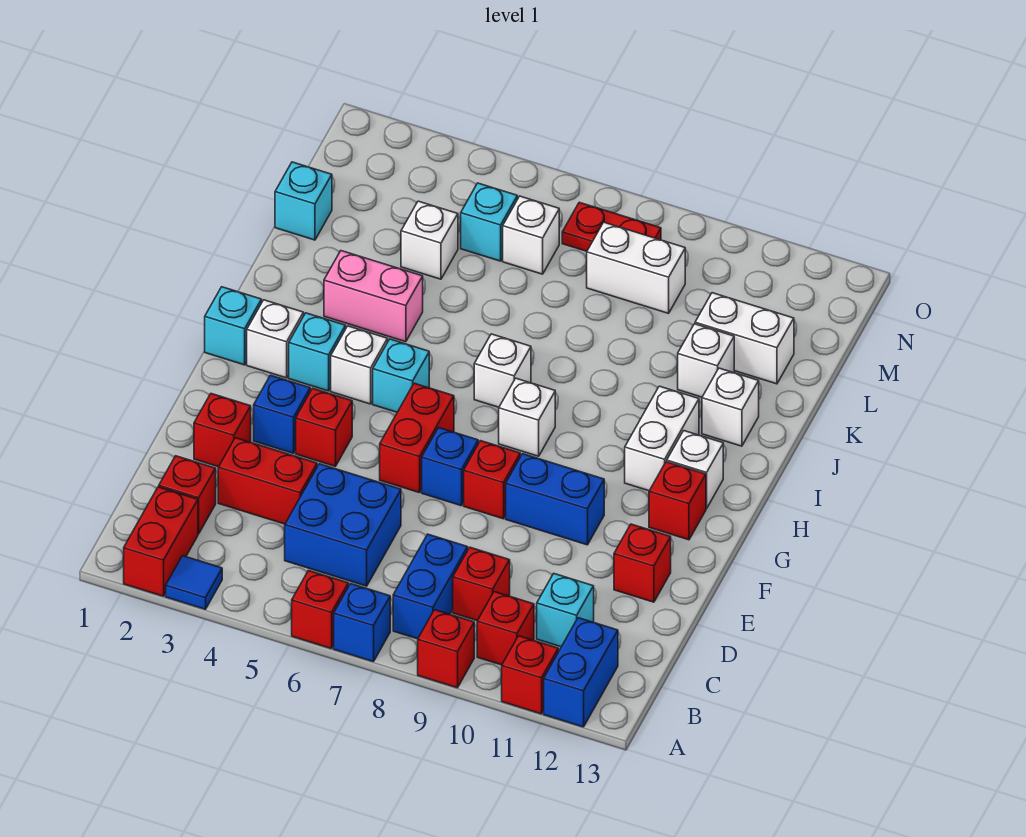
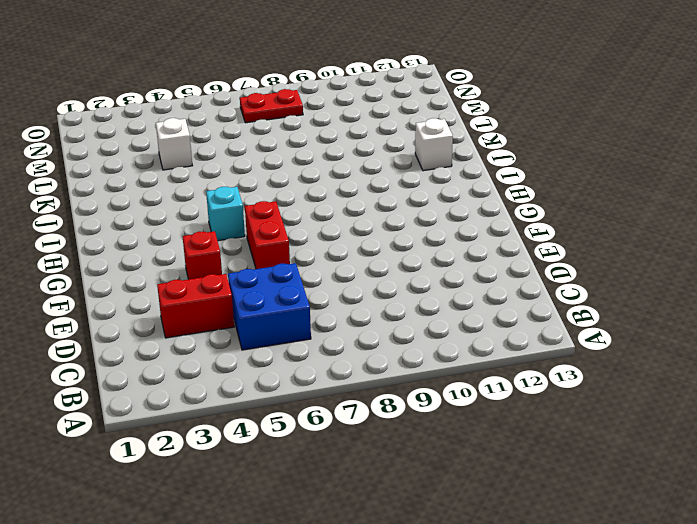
none -> red brick A2:B2 level 1
none -> blue tile A3 level 1
none -> red brick A6 level 1
none -> blue brick A7 level 1

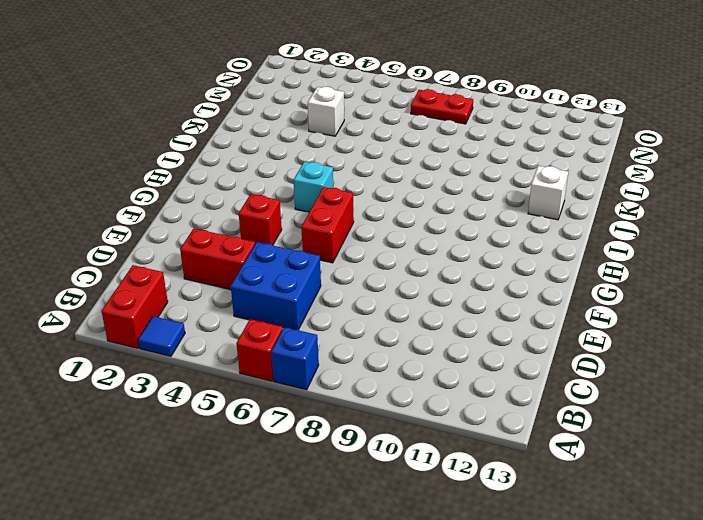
none -> red brick A9 level 1
none -> red brick A11 level 1
none -> blue brick A12:B12 level 1
none -> blue brick B8:C8 level 1

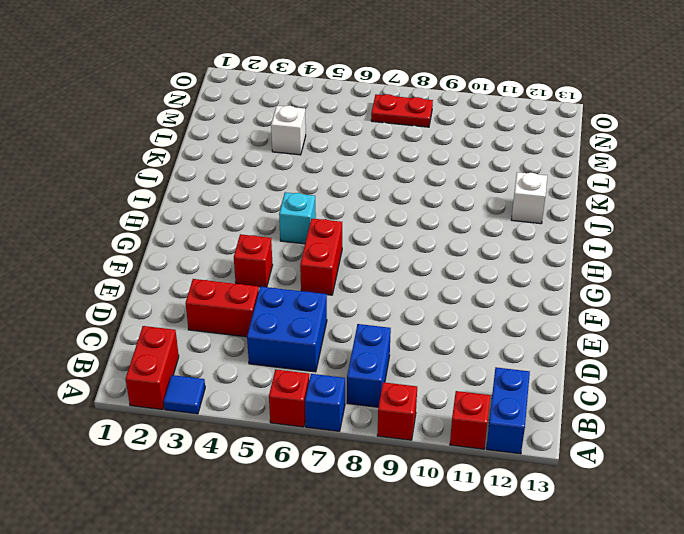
none -> red brick B10 level 1
none -> red brick C2 level 1
none -> red brick C9 level 1
none -> cyan brick C11 level 1

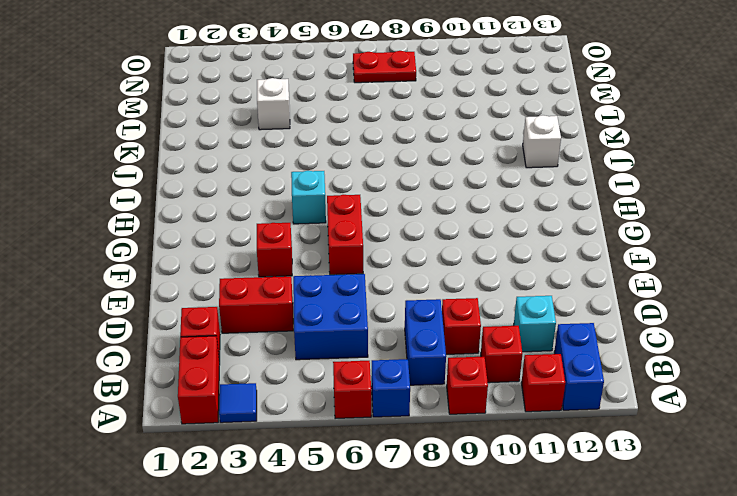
none -> red brick E2 level 1
none -> red brick E12 level 1
none -> blue brick F3 level 1
none -> blue brick F7 level 1

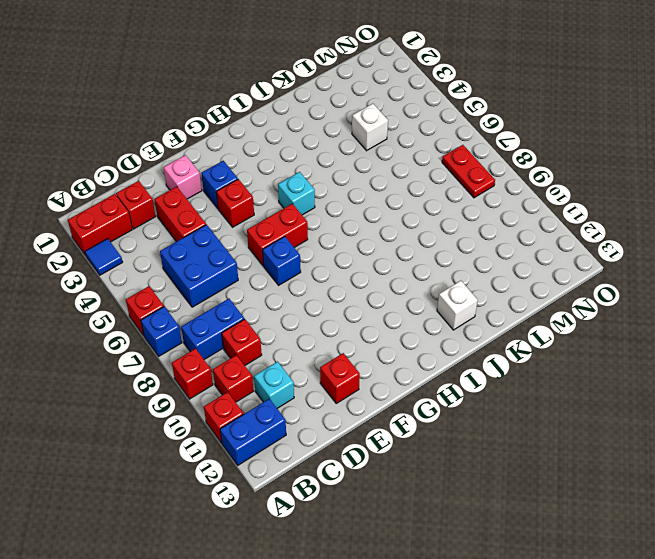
pink brick E2 level 1 -> red brick E2 level 1
none -> red brick F8 level 1
none -> blue brick F9:F10 level 1
none -> red brick G12 level 1
none -> cyan brick H1 level 1

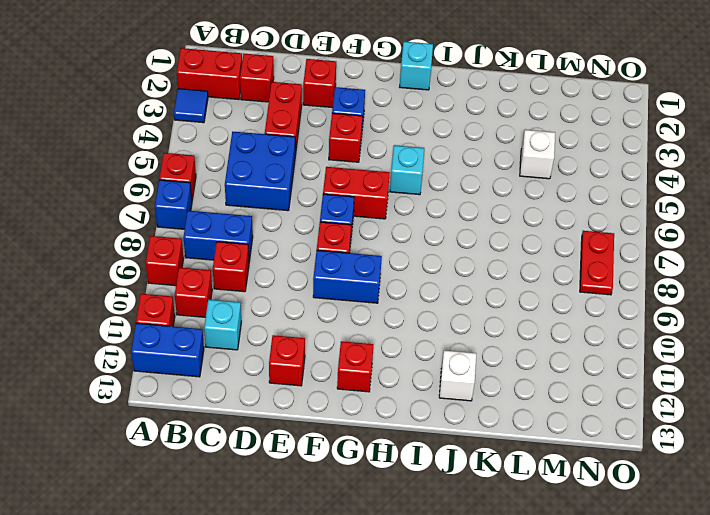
blue brick F9:G9 level 1 -> blue brick F9:F10 level 1
none -> white brick H2 level 1
none -> cyan brick H3 level 1
none -> white brick H4 level 1
none -> white brick H8 level 1

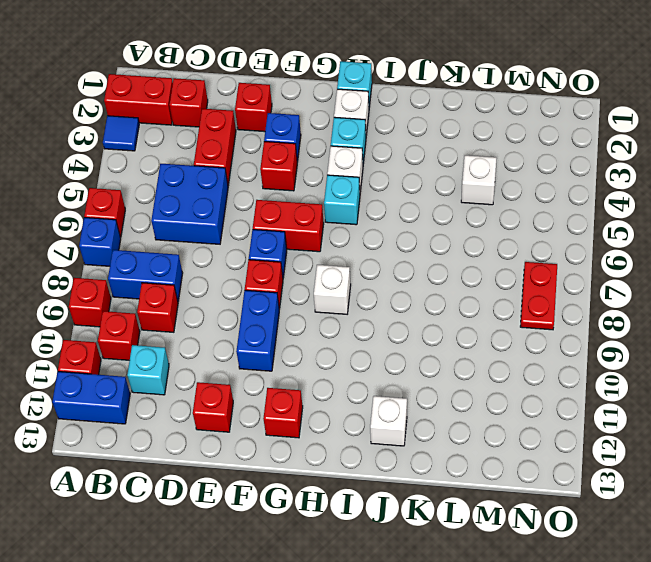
none -> white brick H11:I11 level 1
none -> white brick H12 level 1
none -> white brick I7 level 1
none -> pink brick J3:J4 level 1

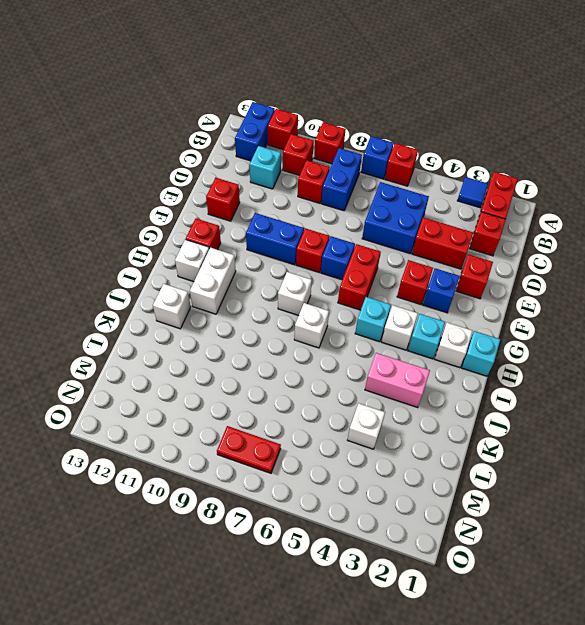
none -> white brick K11 level 1
none -> cyan brick L1 level 1
none -> white brick L11:L12 level 1
none -> cyan brick M5 level 1

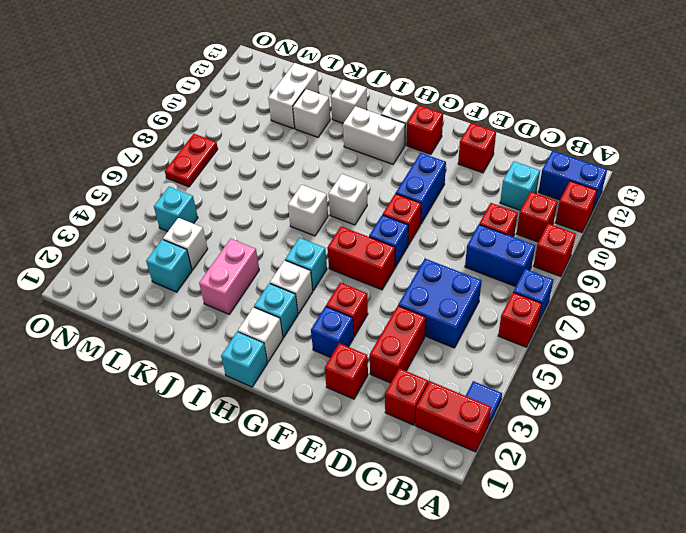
cyan brick L3 level 1 -> cyan brick L1 level 1
none -> white brick M6 level 1
none -> white brick M8:M9 level 1

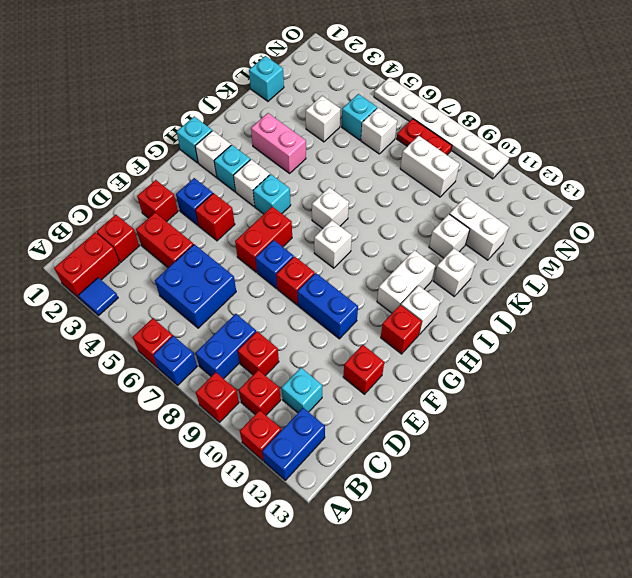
white plate O5:O10 level 1 -> none

